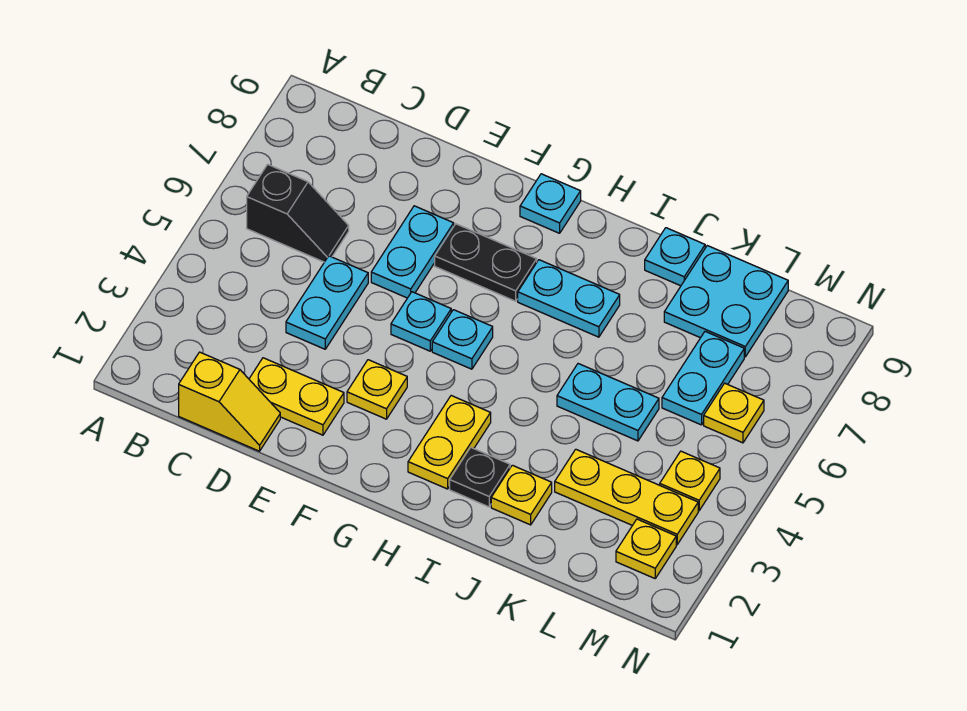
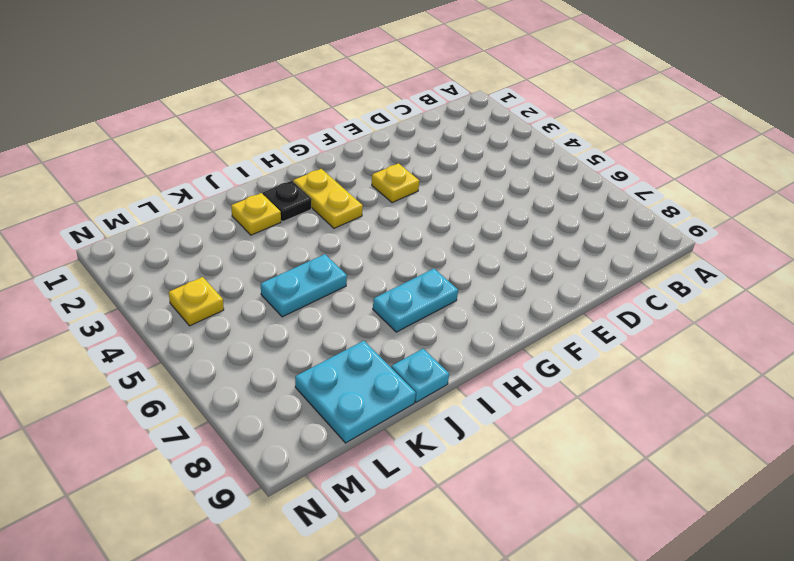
none -> black slope B6:C6 level 1 top B
none -> yellow slope C1:D1 level 1 top C
none -> yellow plate D2:E2 level 1

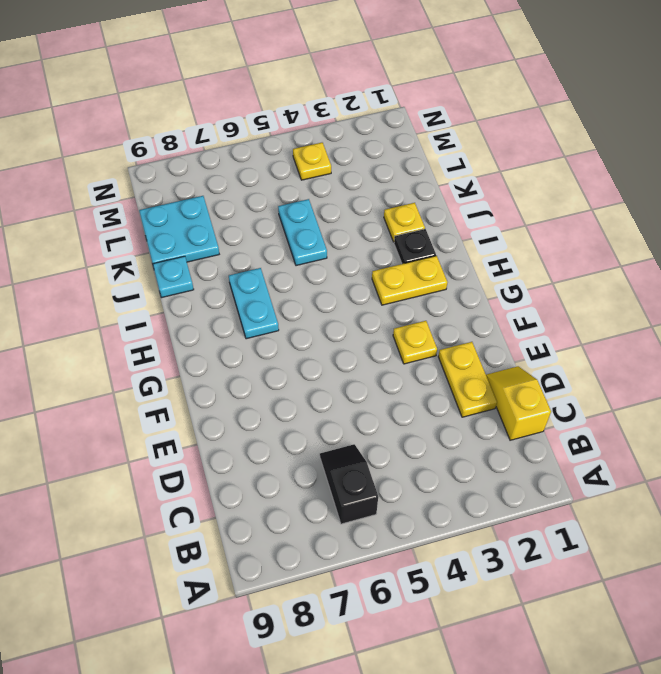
none -> cyan plate D4:D5 level 1
none -> cyan plate E6:E7 level 1
none -> cyan plate F5 level 1

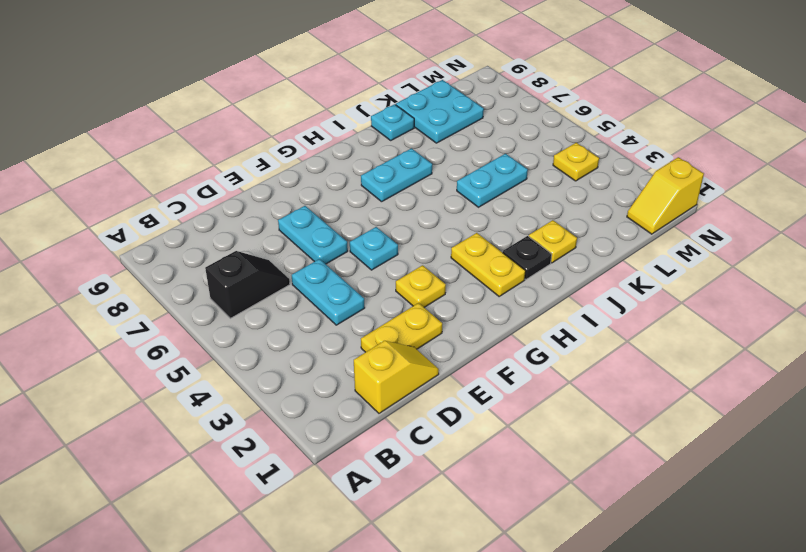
yellow slope M1:N1 level 1 top N -> none
none -> black plate F7:G7 level 1
none -> cyan plate G5 level 1
none -> cyan plate G9 level 1

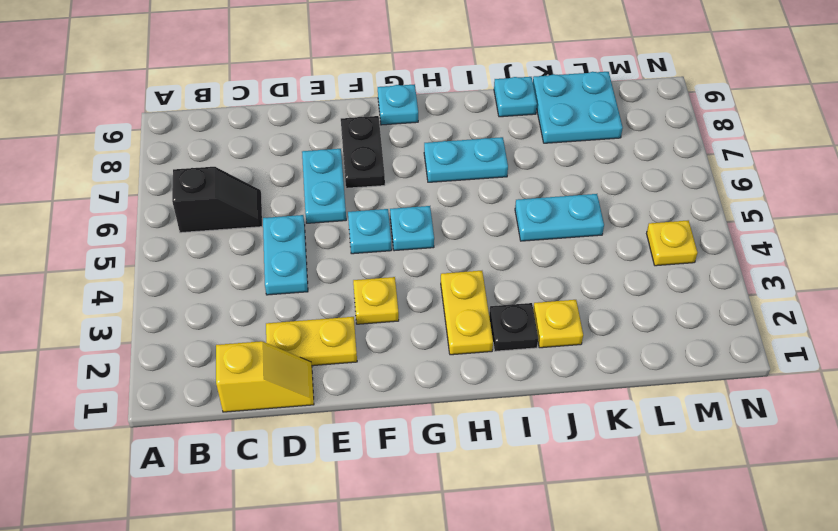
black plate F7:F8 level 1 -> black plate F7:G7 level 1
none -> yellow plate K3:M3 level 1
none -> cyan plate L6:L7 level 1
none -> yellow plate M2 level 1

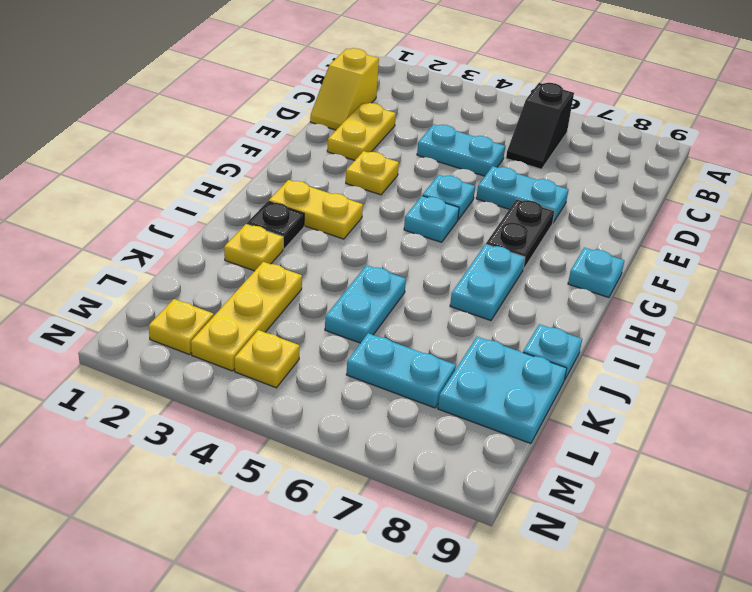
none -> yellow plate M6 level 1

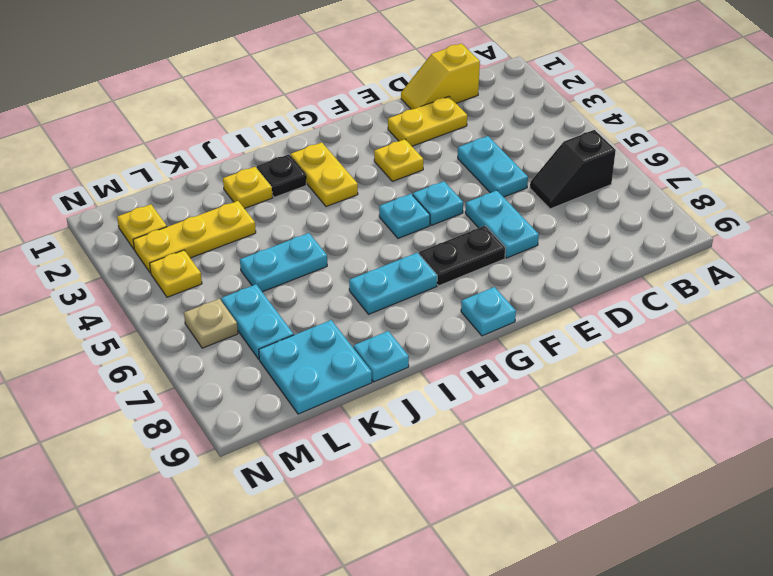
tan plate M6 level 1 -> yellow plate M6 level 1

